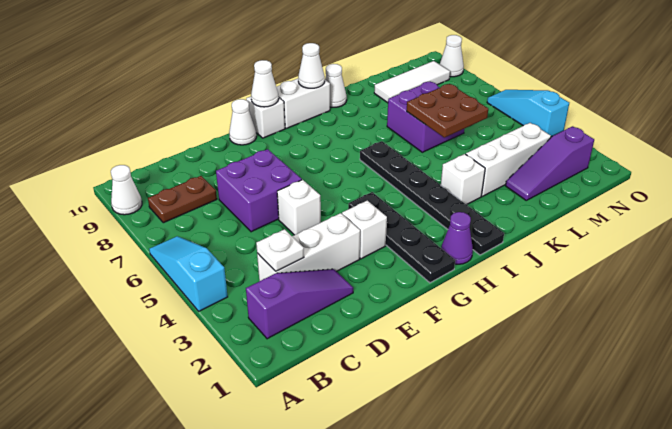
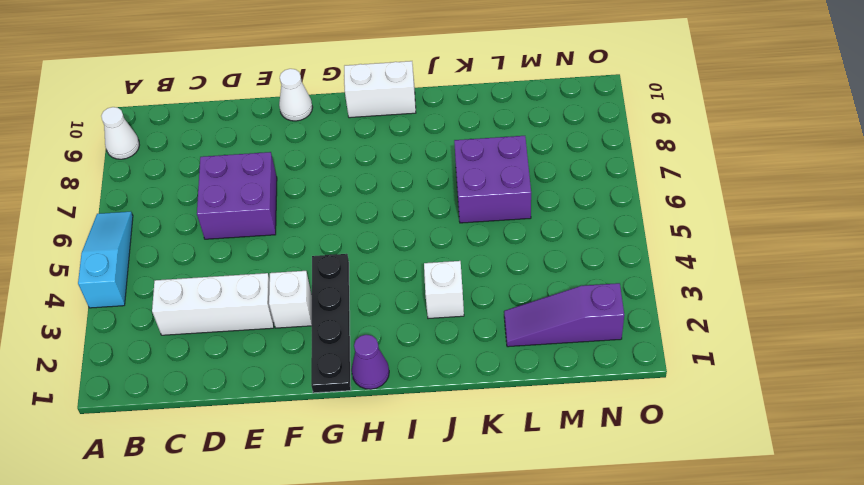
none -> purple slope B2:D2 level 1 top B
none -> brown plate B8:C8 level 1
none -> white brick E5 level 1

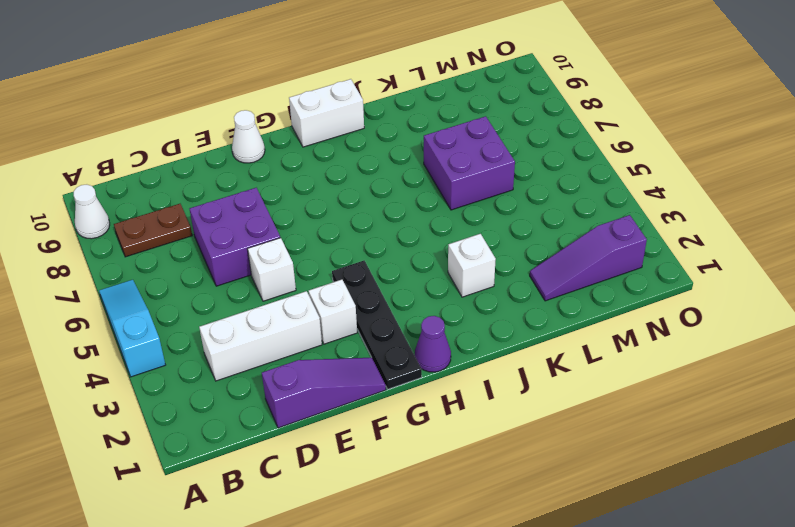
purple slope D1:F1 level 1 top D -> purple slope B2:D2 level 1 top B
none -> white brick G10 level 1
none -> black plate I1:I6 level 1
none -> white cone J10 level 1

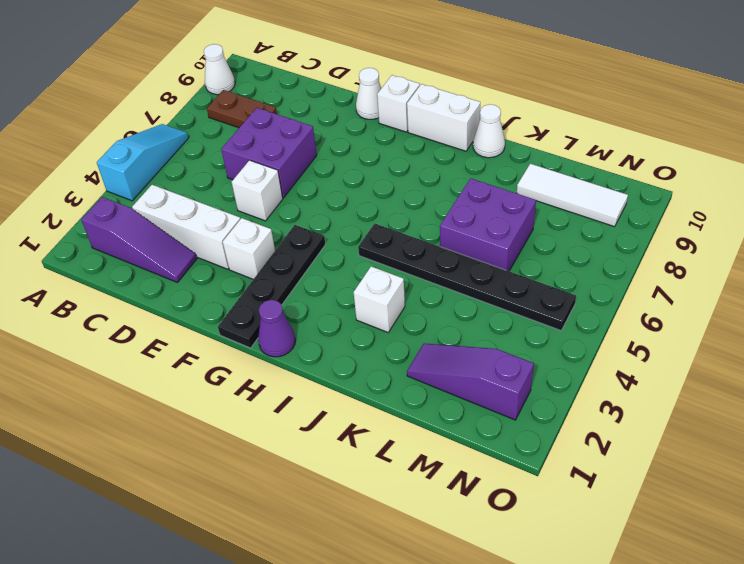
black plate I5:N5 level 1 -> black plate I1:I6 level 1
none -> white brick K3:M3 level 1
none -> cyan slope O4:O6 level 1 top 4
none -> white cone O9 level 1

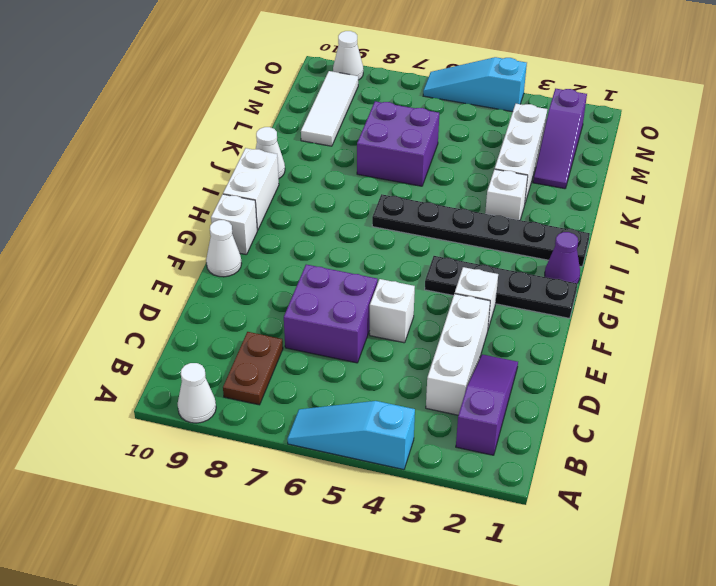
none -> white plate C3 level 2
none -> white cone G10 level 2
none -> white cone I10 level 2

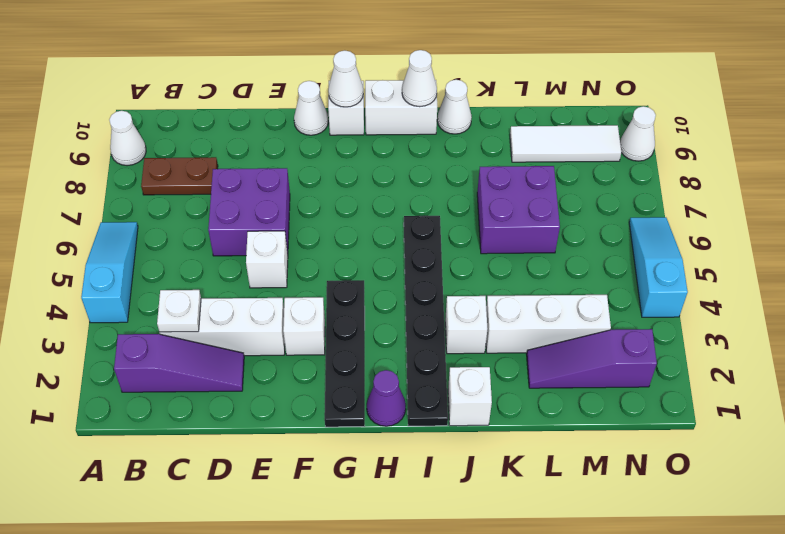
white brick J1 level 1 -> none
none -> brown plate K5:L6 level 2

